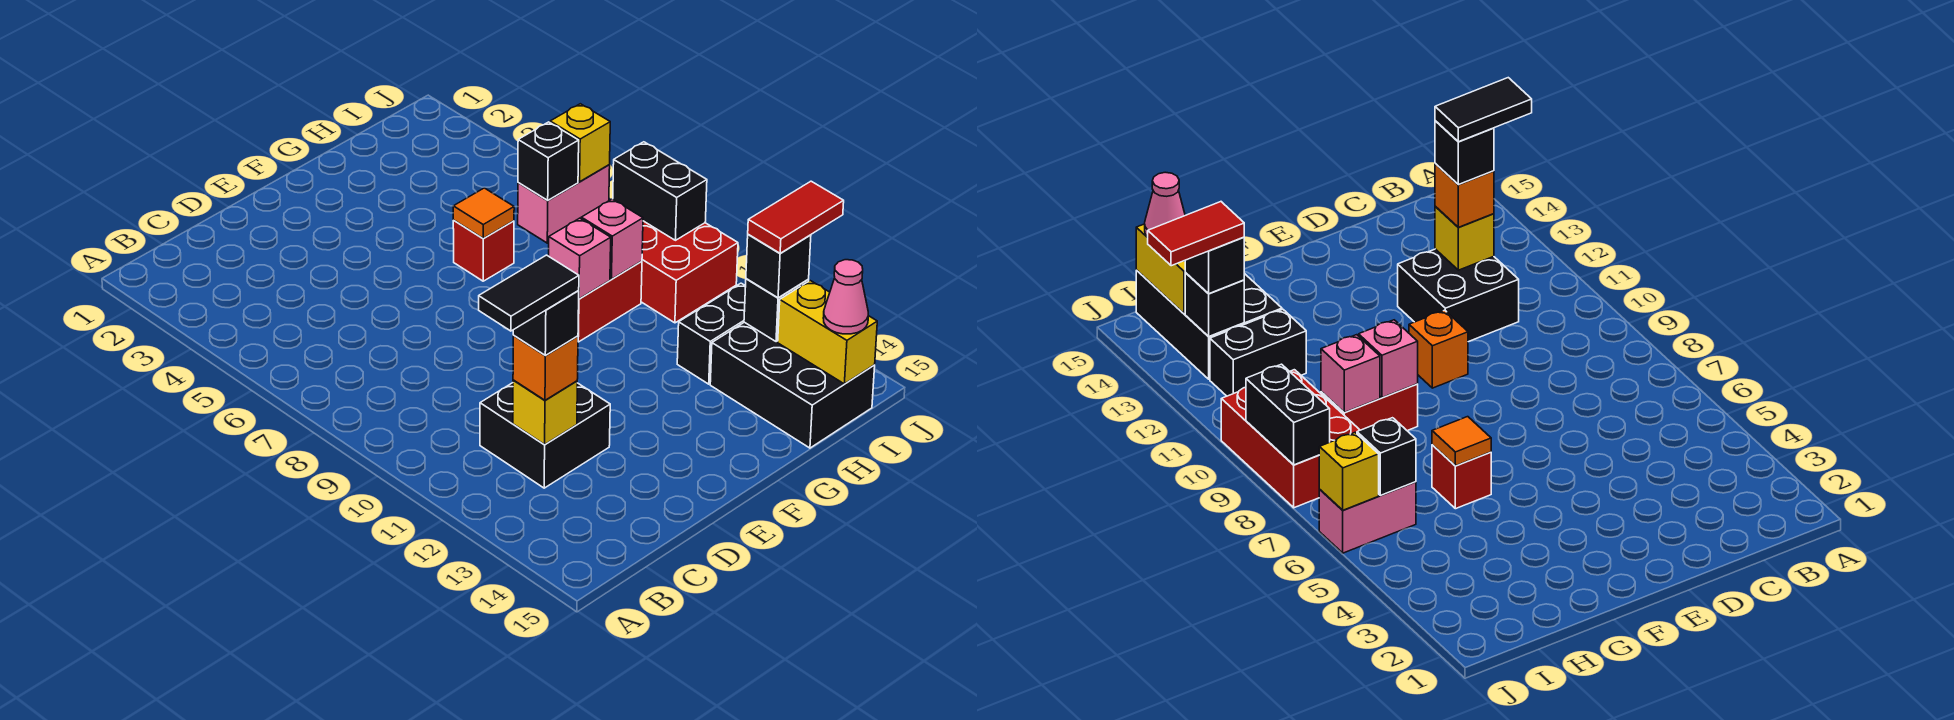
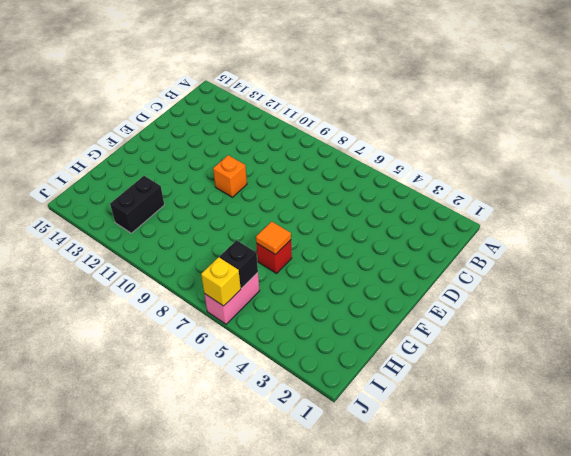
none -> black brick C11:D12 level 1
none -> red brick G9:H9 level 1
none -> black brick H13:I15 level 1

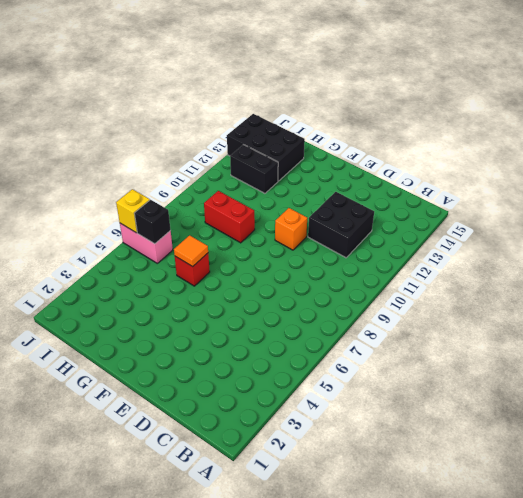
black brick H13:J14 level 1 -> black brick H13:I15 level 1
none -> red brick I8:J10 level 1
none -> yellow brick C12 level 2
none -> pink brick G9 level 2

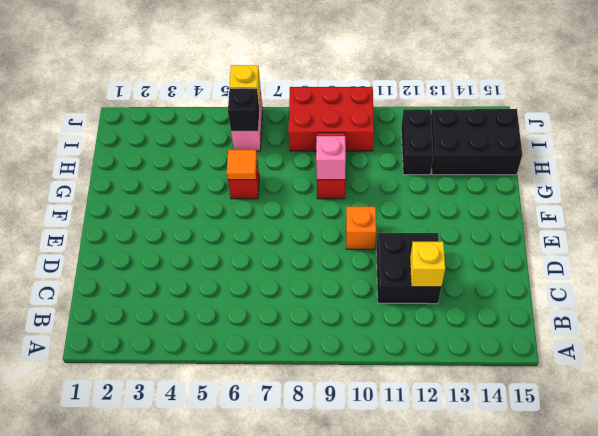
none -> pink brick H9 level 2
none -> black brick I13 level 2
none -> yellow brick I14:I15 level 2

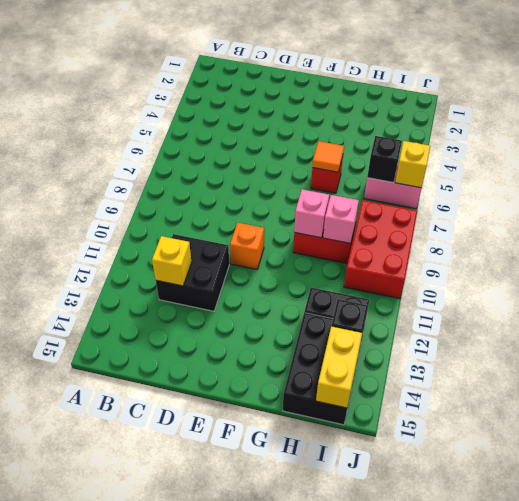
none -> black brick J8:J9 level 2
none -> orange brick C12 level 3
none -> black brick I13 level 3

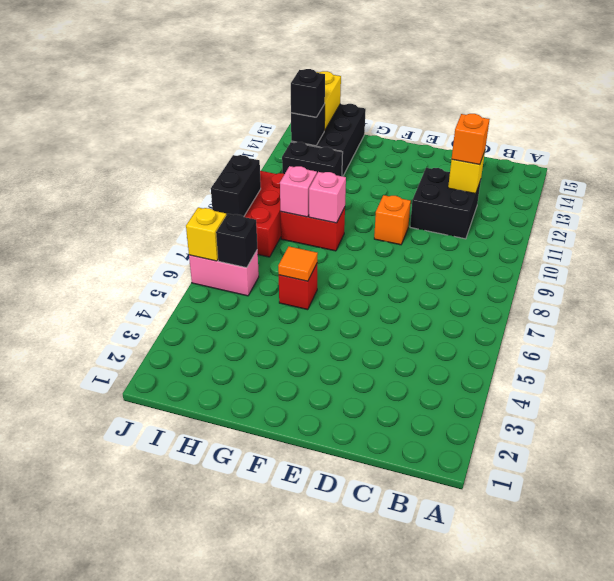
none -> pink cone I15 level 3
none -> black brick C12 level 4
none -> red tile I13:J13 level 4

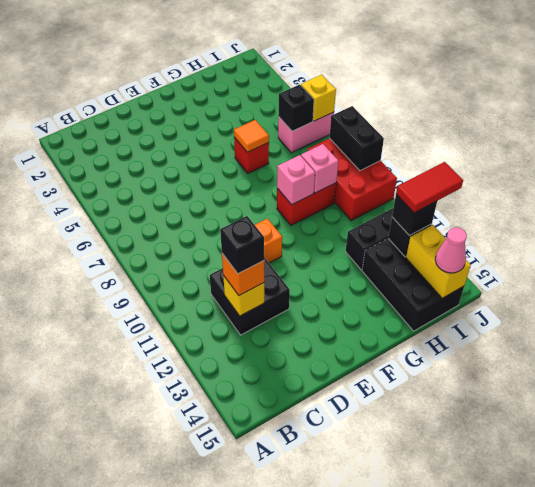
none -> black tile B12:C12 level 5

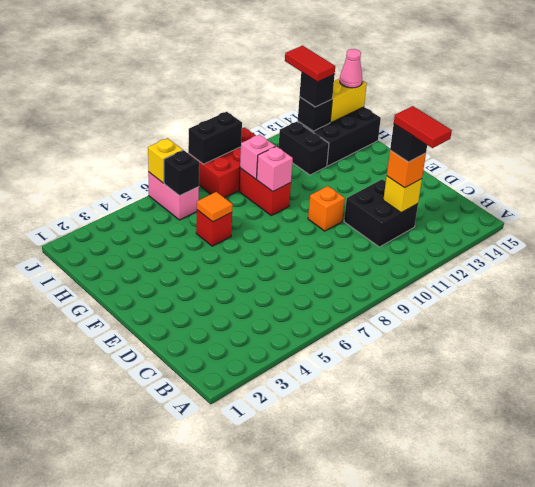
red tile B12:C12 level 5 -> black tile B12:C12 level 5

